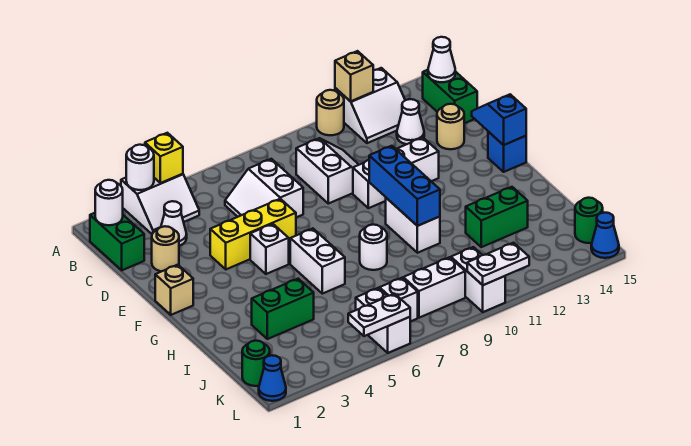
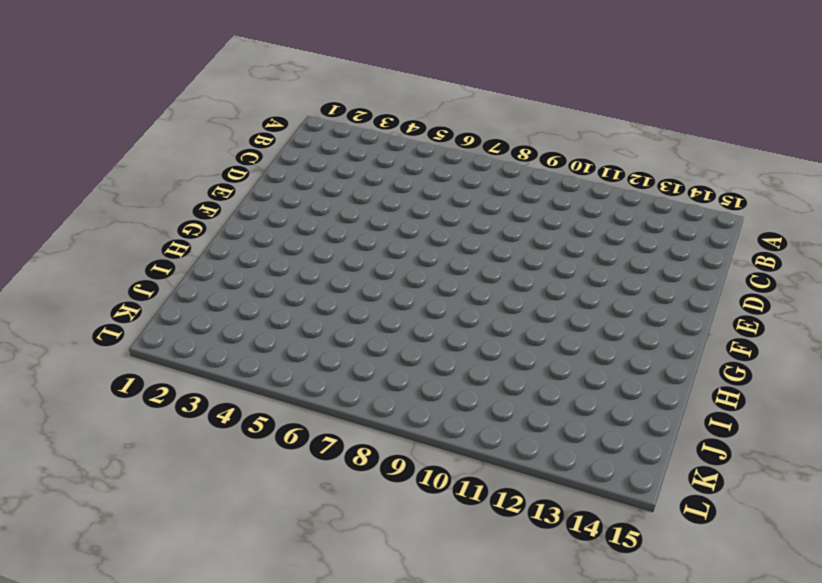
none -> white slope A3:B4 level 1 top A
none -> tan round brick A11 level 1
none -> white slope A12:B13 level 1 top A
none -> green brick B1:C1 level 1

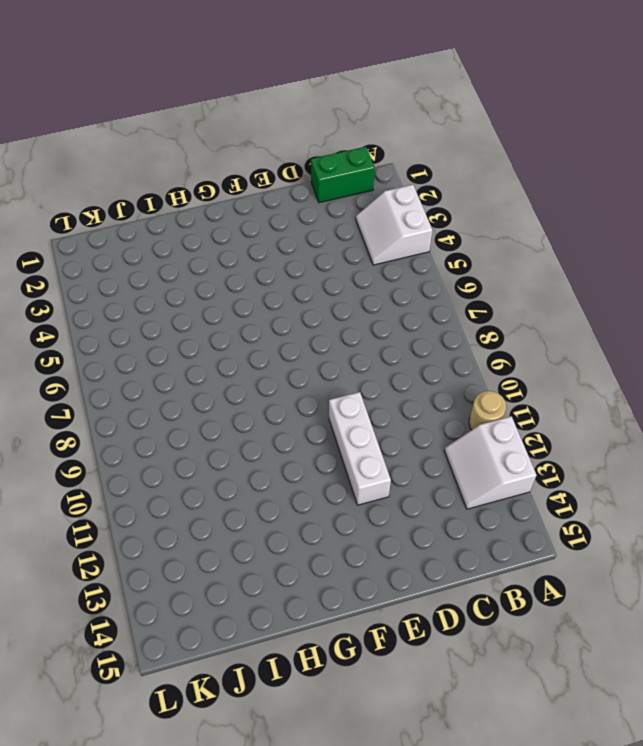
none -> green brick B15:C15 level 1
none -> white cone C3 level 1
none -> white slope C6:D7 level 1 top 7
none -> white slope C9:D10 level 1 top 9

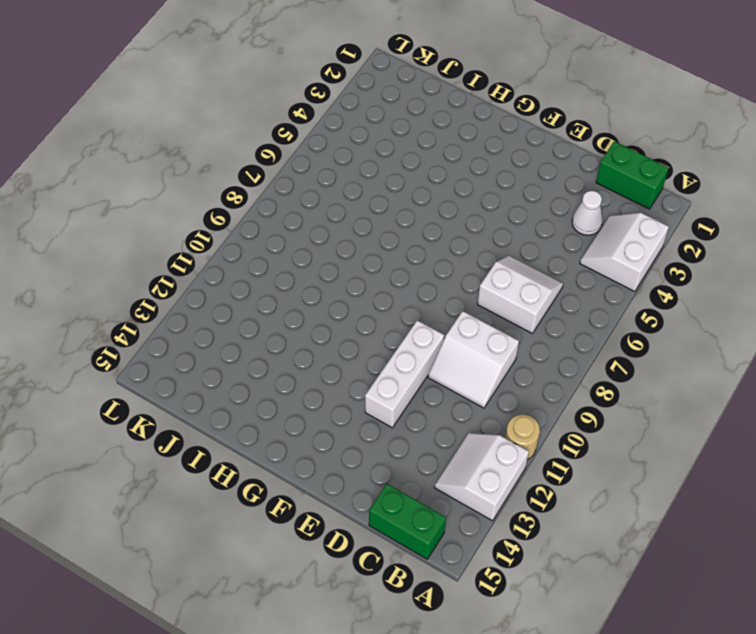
none -> white cone C13 level 1
none -> tan round brick D2 level 1
none -> tan round brick D14 level 1
none -> yellow brick E4:E6 level 1

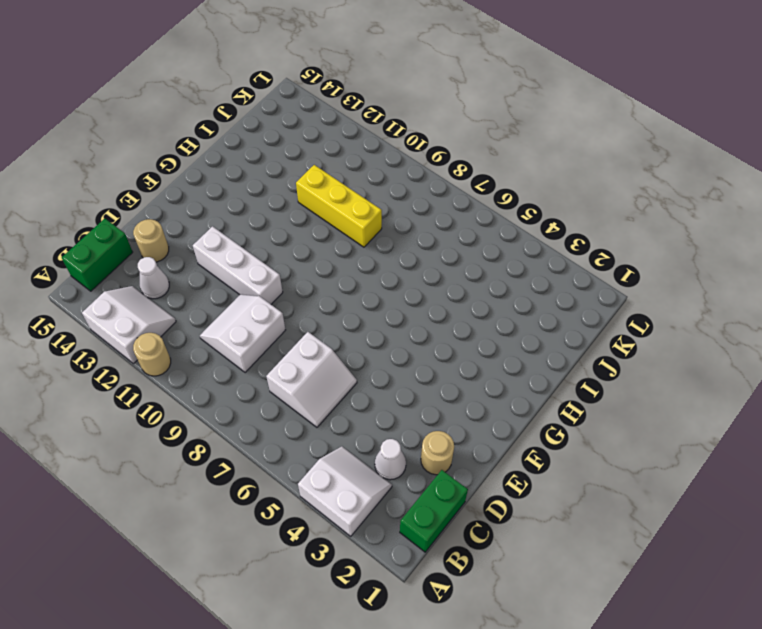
yellow brick I9:I11 level 1 -> yellow brick E4:E6 level 1
none -> tan brick F1 level 1
none -> white brick F5 level 1
none -> blue brick F15 level 1
none -> white brick G6:H6 level 1

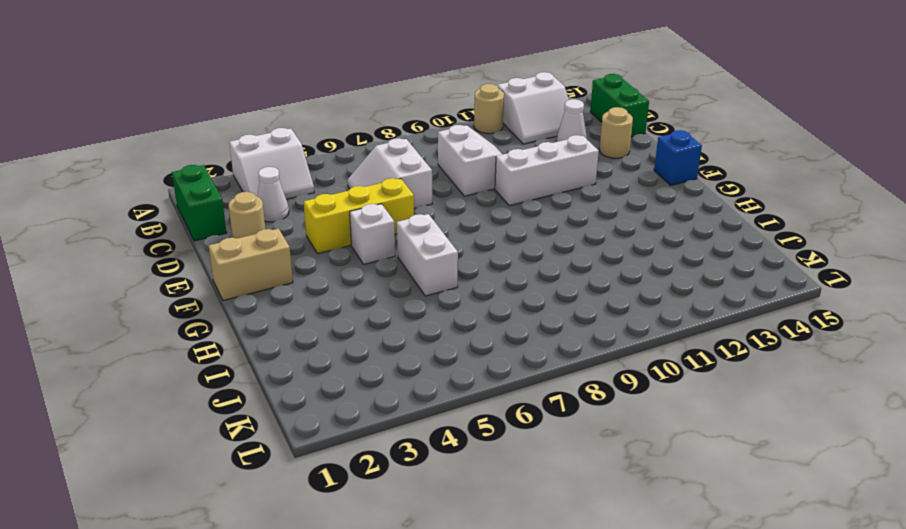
tan brick F1:F2 level 1 -> tan brick F1 level 1
none -> white brick G10:H10 level 1
none -> white round brick H8 level 1
none -> green brick I3:I4 level 1
none -> green brick I12:I13 level 1

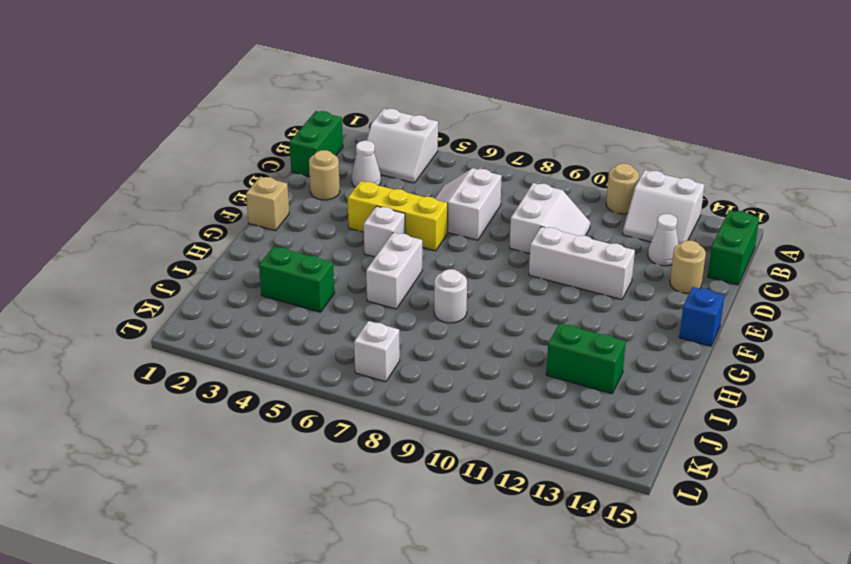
none -> white brick G10:H10 level 1
none -> green round brick K1 level 1
none -> white brick K6:L6 level 1
none -> white brick K8:K9 level 1

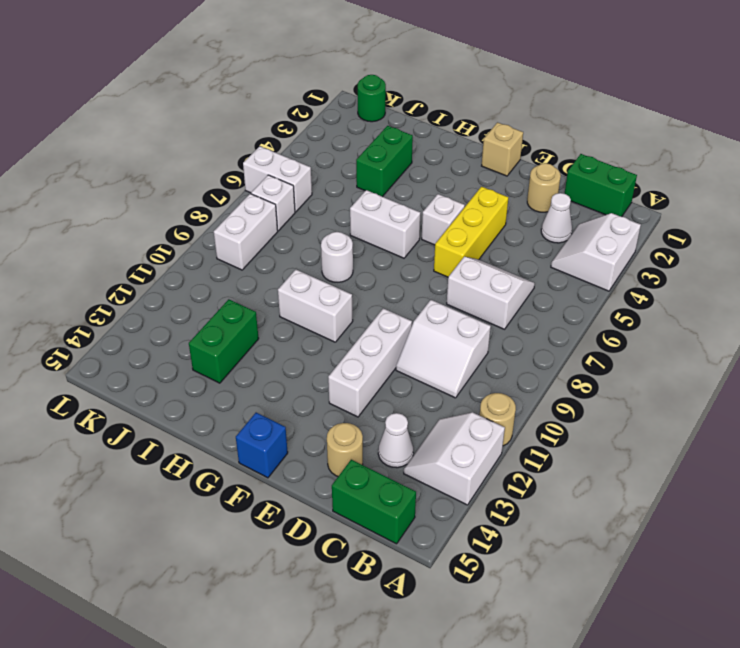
none -> white brick K10:L10 level 1
none -> green round brick K15 level 1
none -> blue cone L1 level 1
none -> blue cone L15 level 1

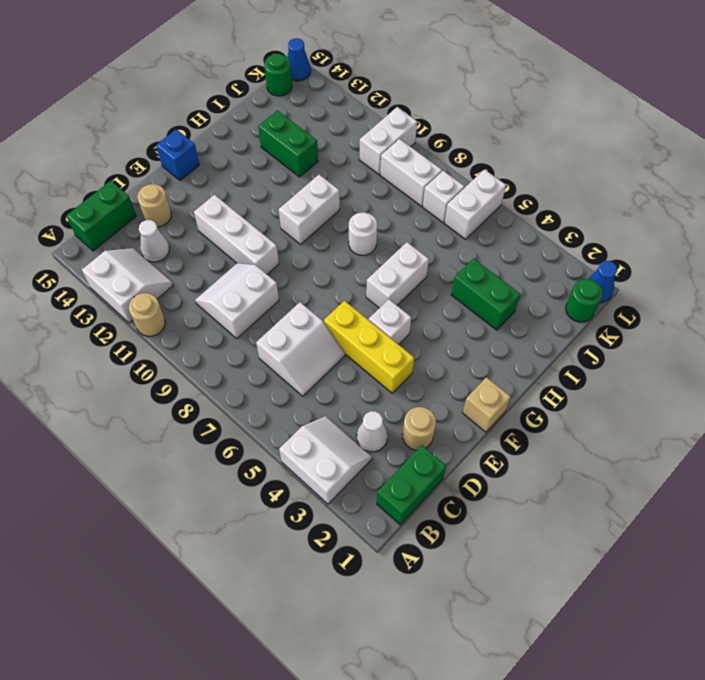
none -> white round brick A3 level 2
none -> yellow brick A4 level 2
none -> tan brick A12 level 2
none -> white round brick B1 level 2

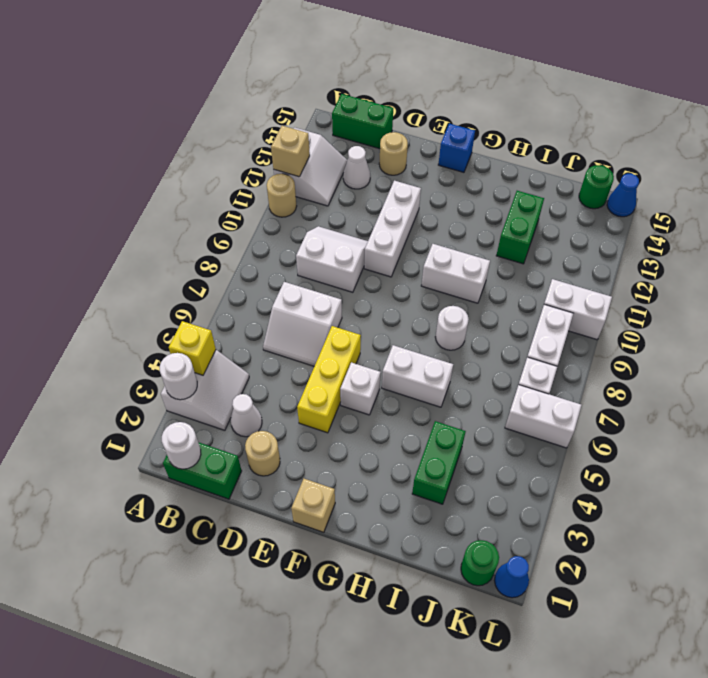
none -> white cone B15 level 2
none -> blue slope E15:F15 level 2 top F
none -> blue brick F10:H10 level 2
none -> white plate L5:L6 level 2

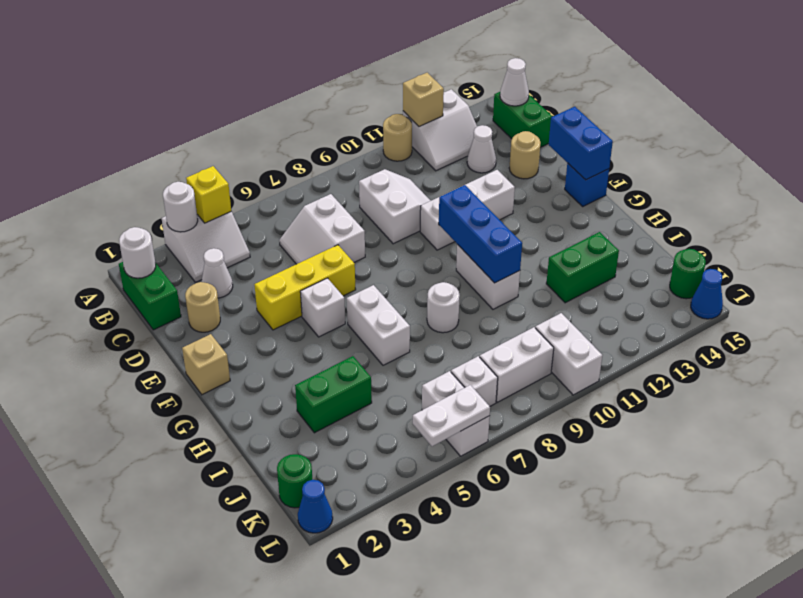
blue brick E15:F15 level 2 -> blue slope E15:F15 level 2 top F
none -> white plate L10:L11 level 2

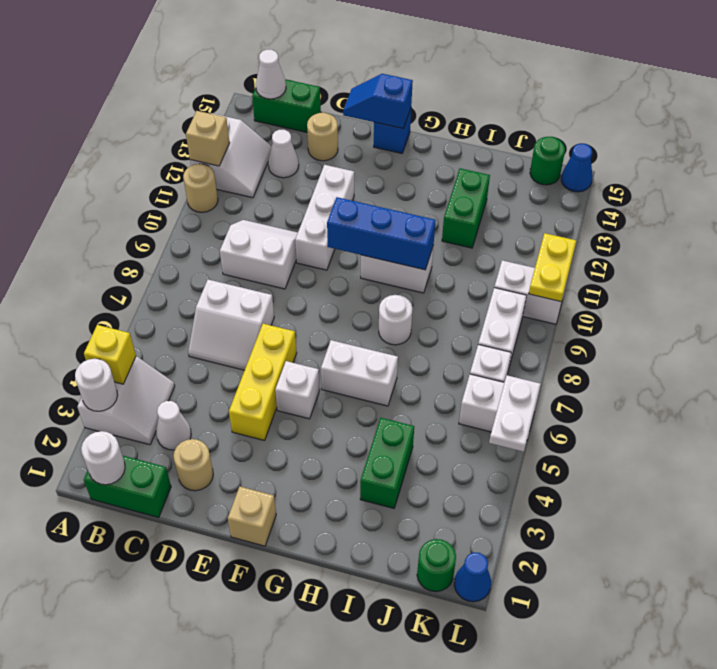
yellow plate L10:L11 level 2 -> white plate L10:L11 level 2

